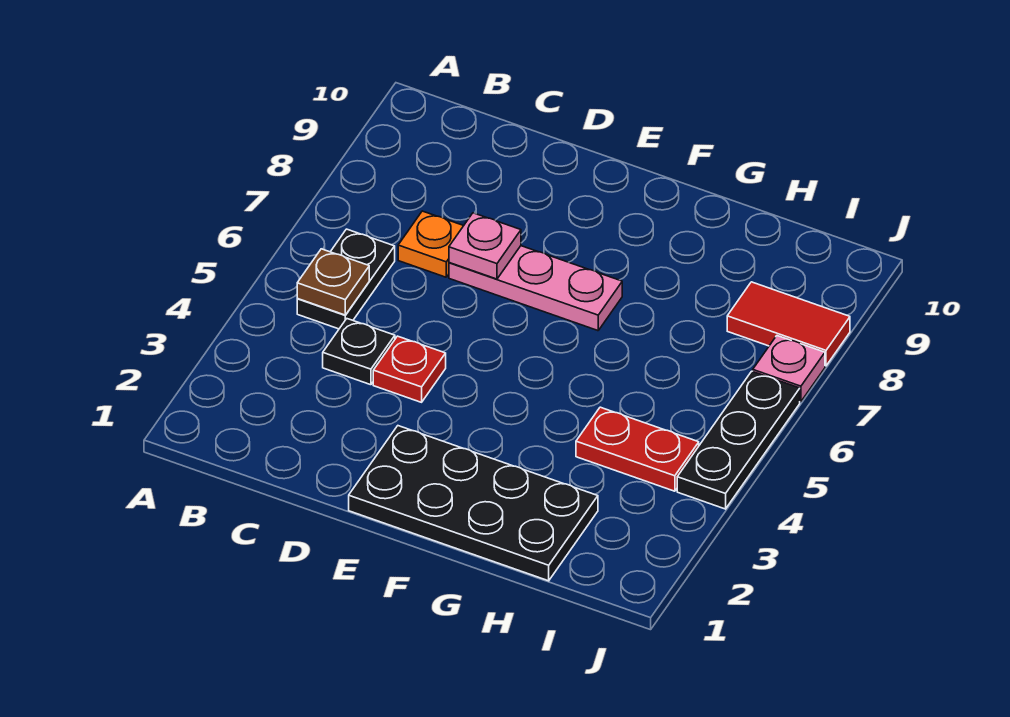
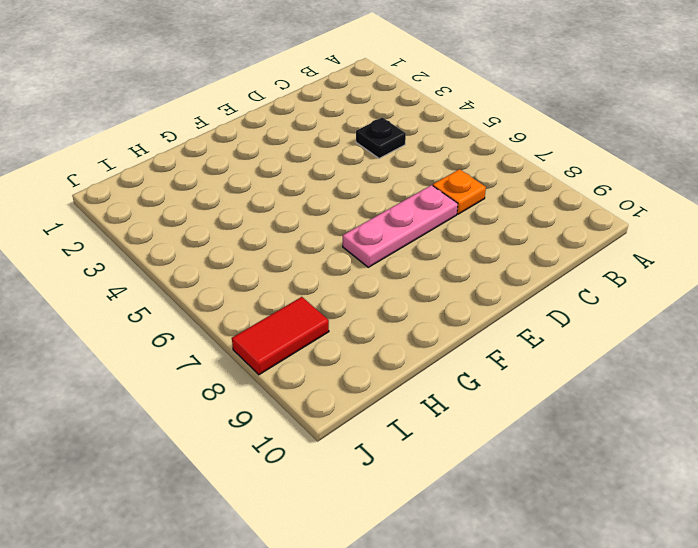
none -> black plate B5:B6 level 1
none -> red plate D4 level 1
none -> black plate E1:H2 level 1

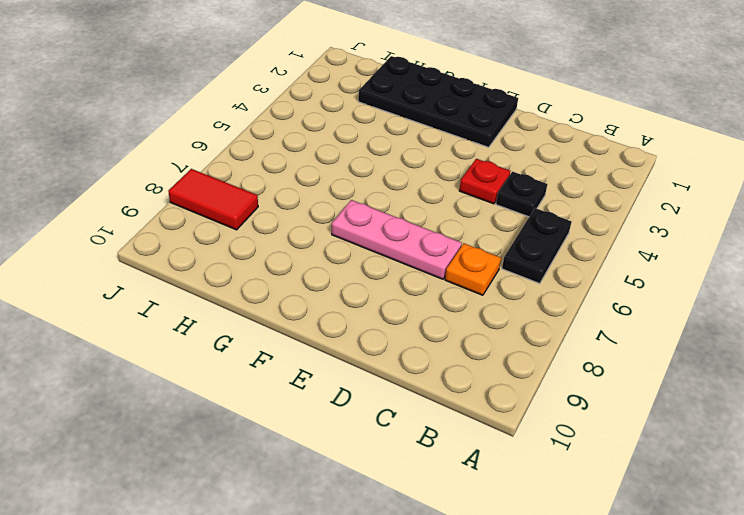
none -> red plate H4:I4 level 1
none -> black plate J4:J6 level 1
none -> pink plate J7 level 1

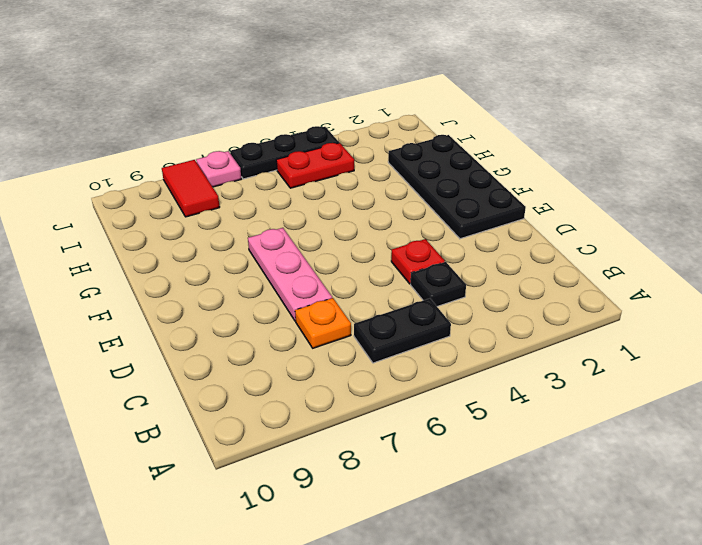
red plate I4:I5 level 1 -> red plate H4:I4 level 1
none -> brown plate B5 level 2
none -> pink plate D7 level 2

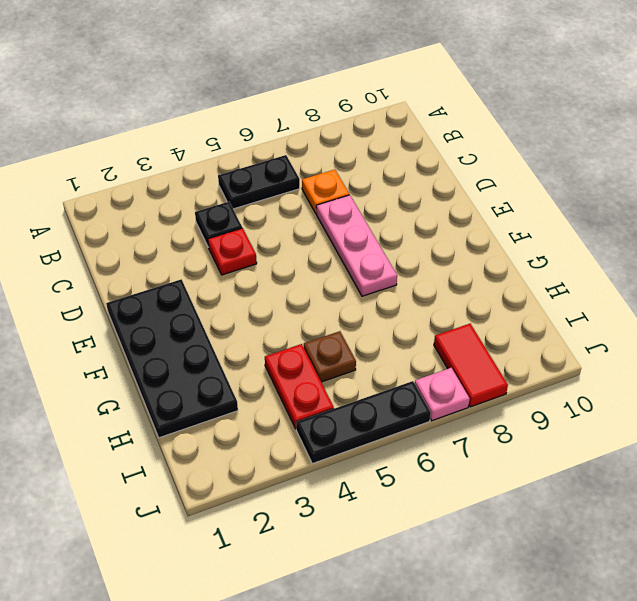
brown plate H5 level 1 -> brown plate B5 level 2
none -> pink plate D7 level 2

